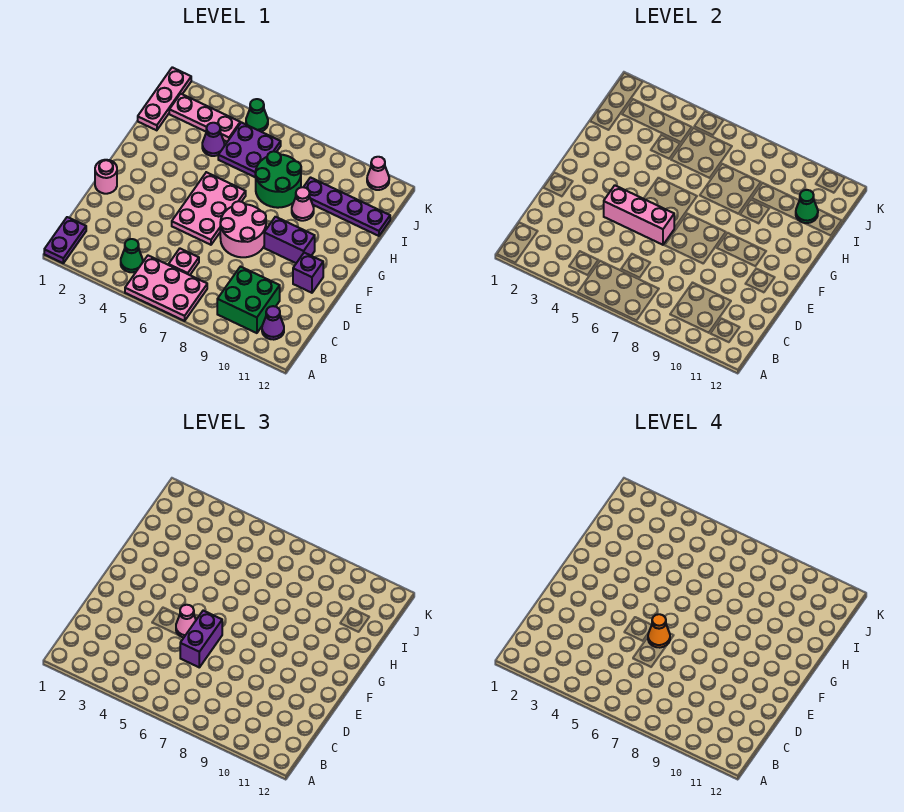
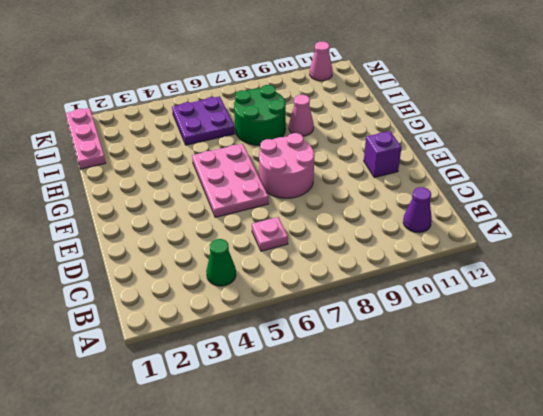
none -> purple plate A1:B1 level 1
none -> pink plate A5:B7 level 1
none -> green brick B9:C10 level 1

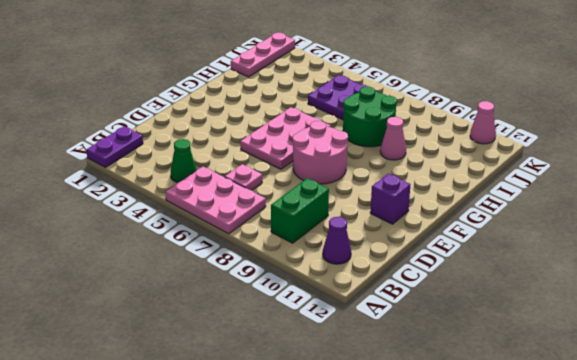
green brick B9:C9 level 1 -> green brick B9:C10 level 1
none -> pink round brick E1 level 1
none -> purple brick F9:F10 level 1
none -> purple cone I4 level 1

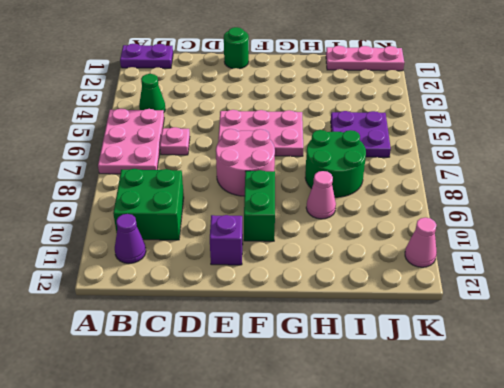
green round brick E1 level 1 -> pink round brick E1 level 1
green brick F9:F10 level 1 -> purple brick F9:F10 level 1
none -> purple cone I4 level 1
none -> purple plate I9:I12 level 1
none -> pink plate J2:J4 level 1

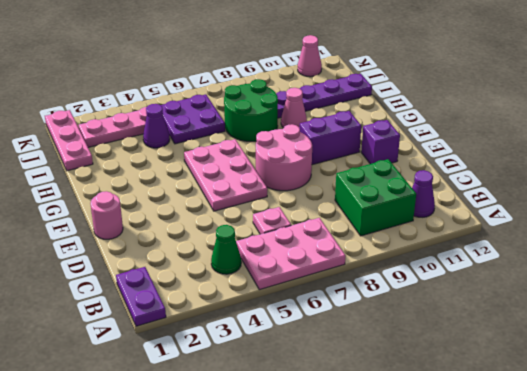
none -> green cone K5 level 1
none -> pink brick E4:E6 level 2
none -> green cone I11 level 2

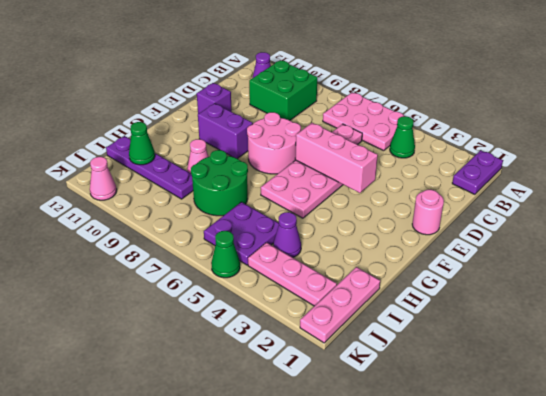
none -> purple brick D6:E6 level 3
none -> pink cone E5 level 3
none -> orange cone E6 level 4

